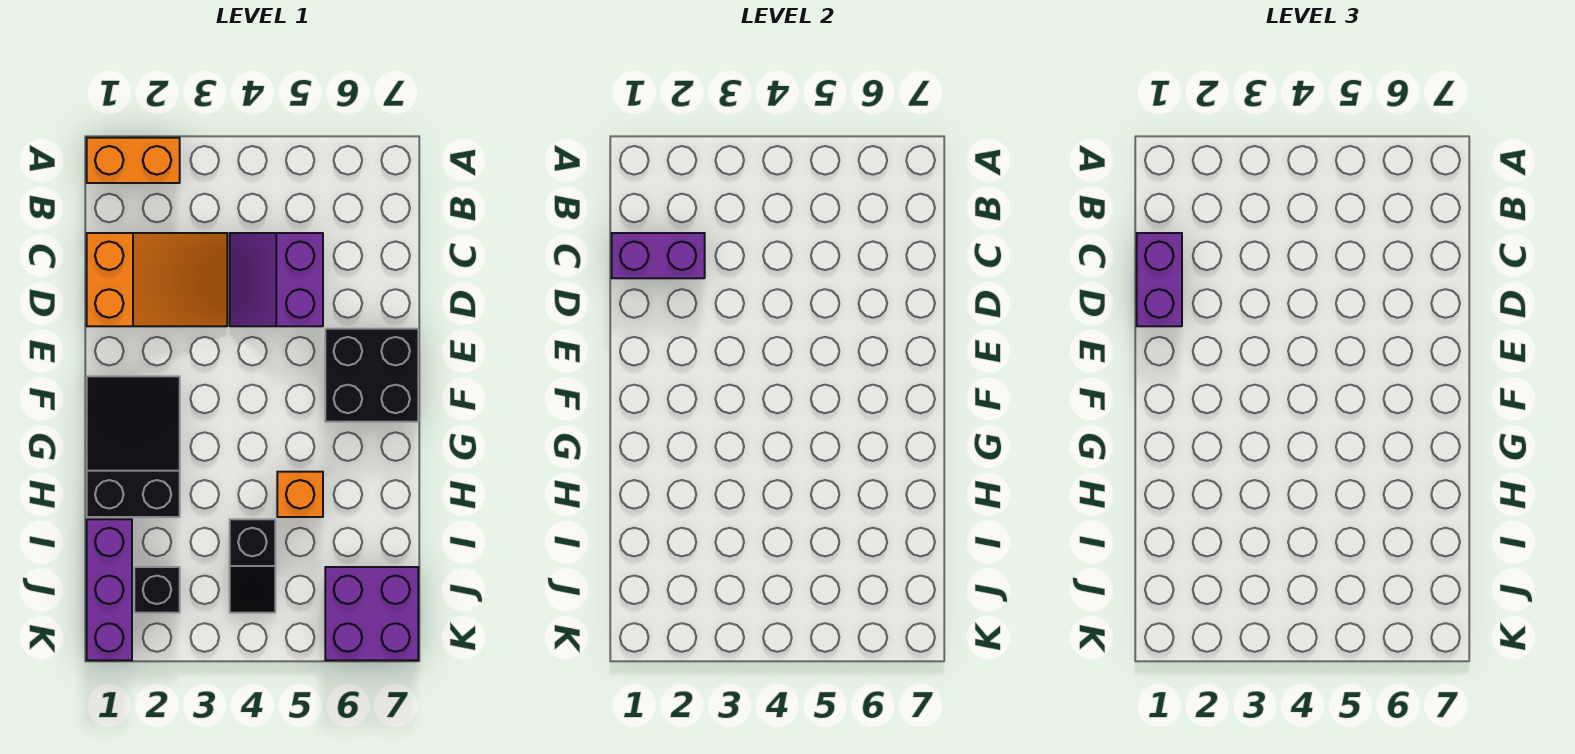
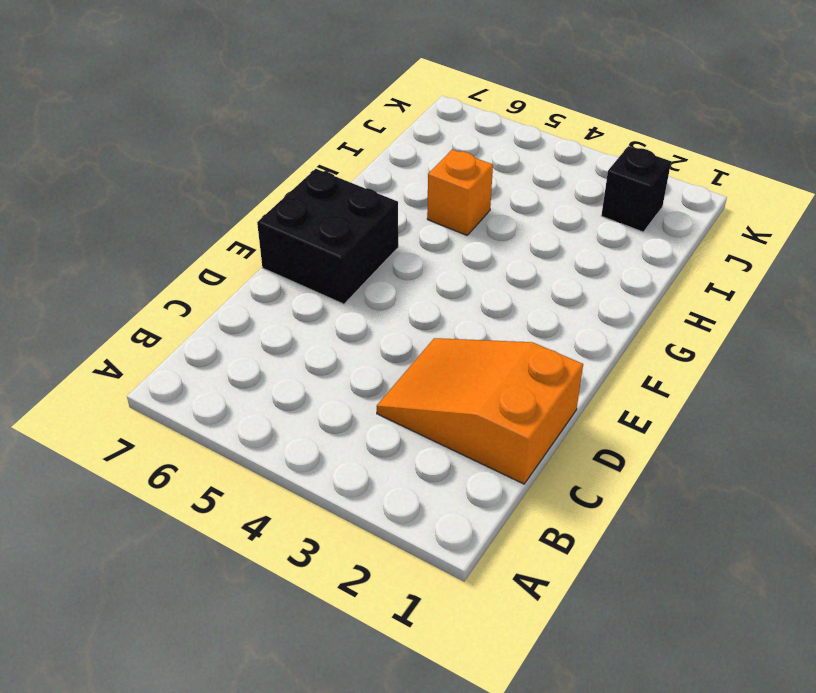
none -> orange brick A1:A2 level 1
none -> purple slope C4:D5 level 1 top 5
none -> black slope F1:H2 level 1 top H

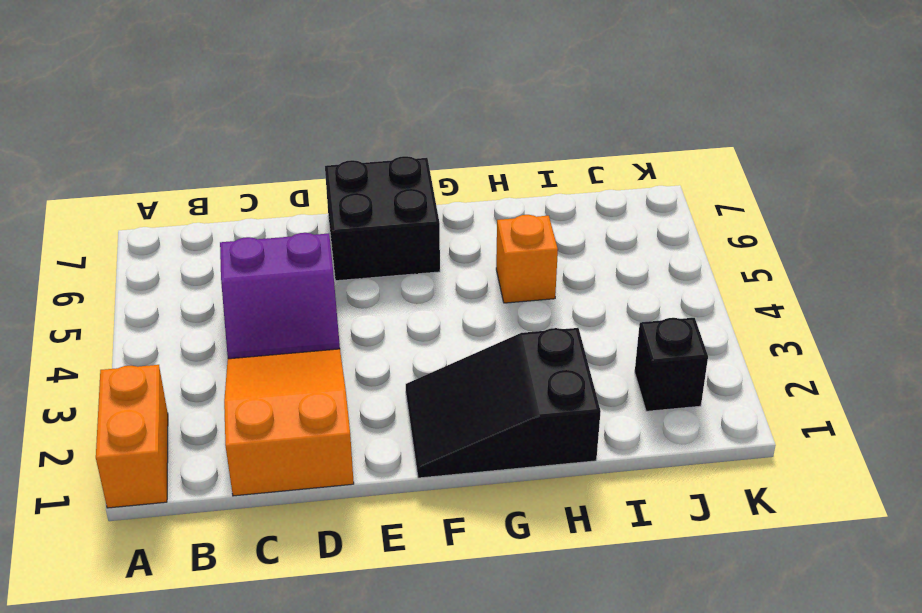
none -> purple brick I1:K1 level 1
none -> black slope I4:J4 level 1 top I
none -> purple brick J6:K7 level 1

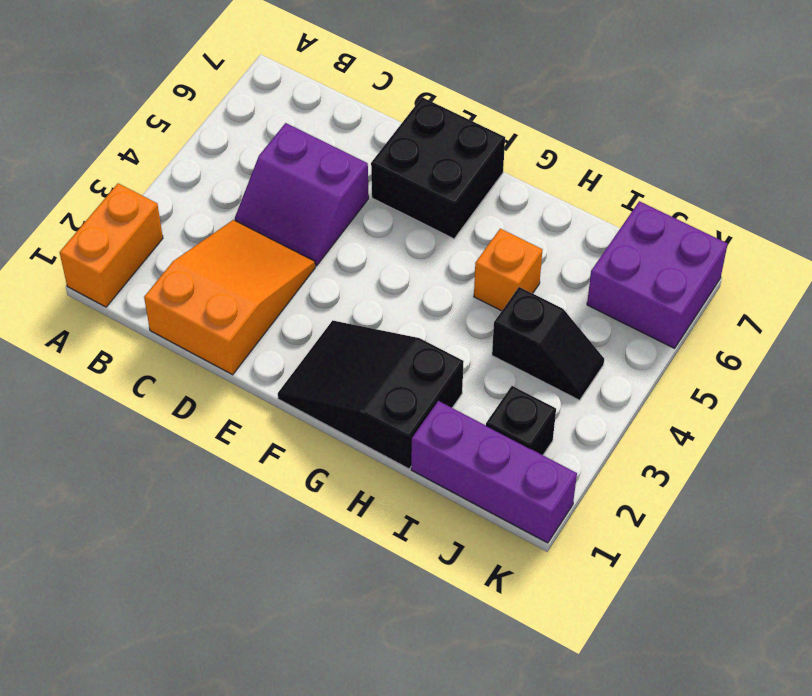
none -> purple brick C1:C2 level 2
none -> purple brick C1:D1 level 3

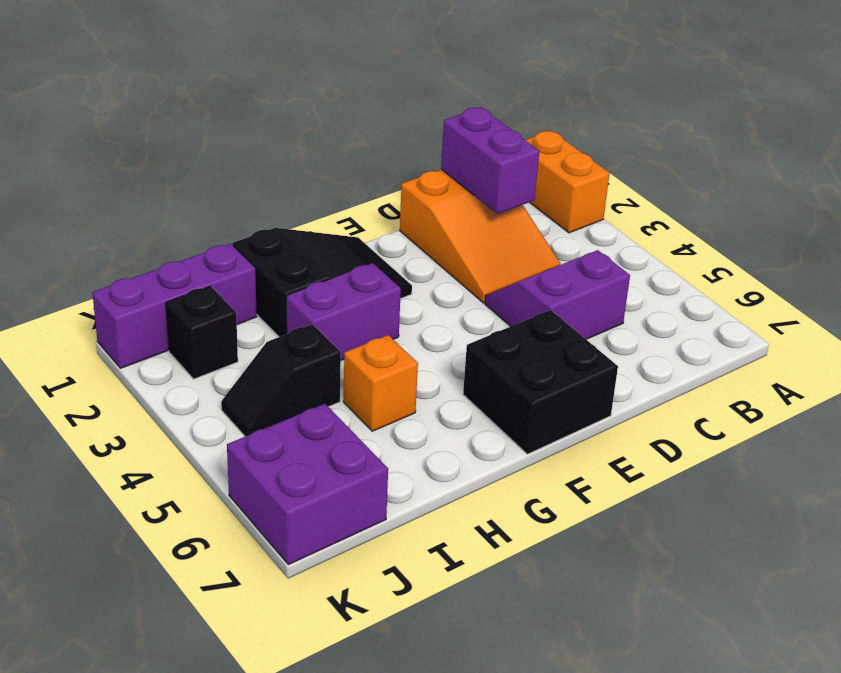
purple brick G3:H3 level 1 -> purple brick C1:D1 level 3

